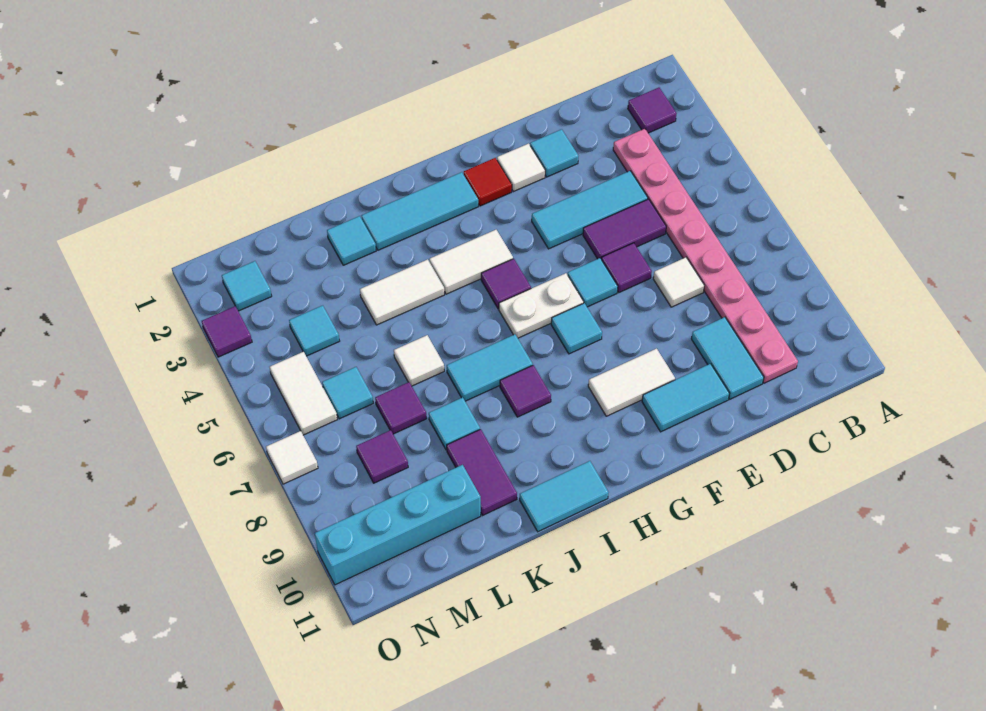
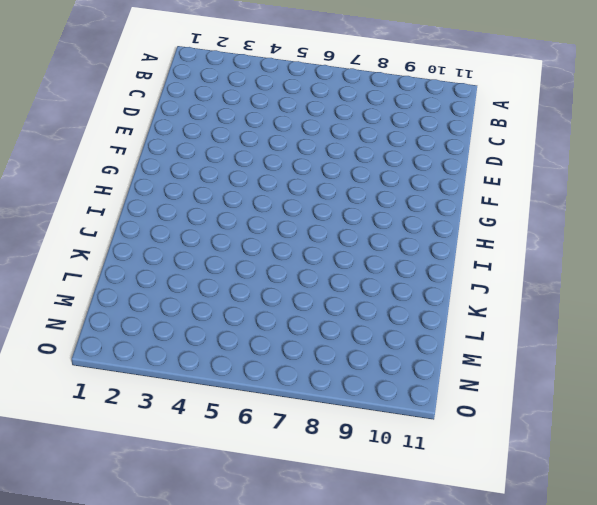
none -> purple tile B2 level 1
none -> pink plate C3:C10 level 1
none -> cyan tile D4:F4 level 1
none -> purple tile D5:E5 level 1

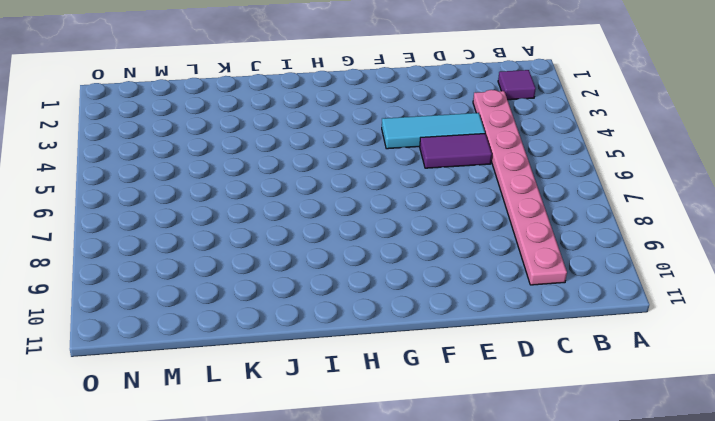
none -> white tile D7 level 1
none -> cyan tile D9:D10 level 1
none -> cyan tile E2 level 1
none -> purple tile E6 level 1

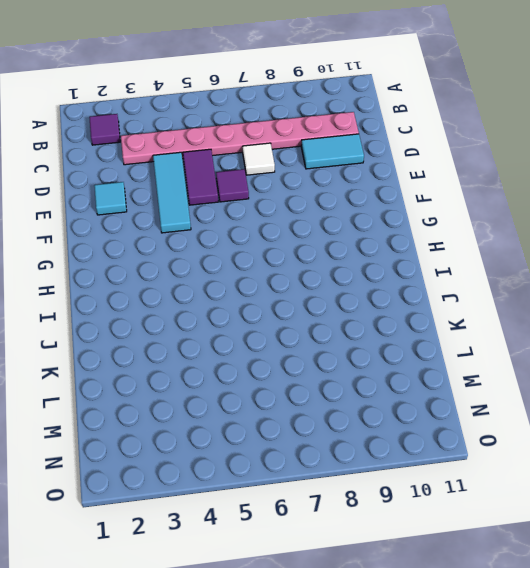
none -> cyan tile E10:F10 level 1
none -> white tile F2 level 1
none -> cyan tile F6 level 1
none -> white tile F9:G9 level 1

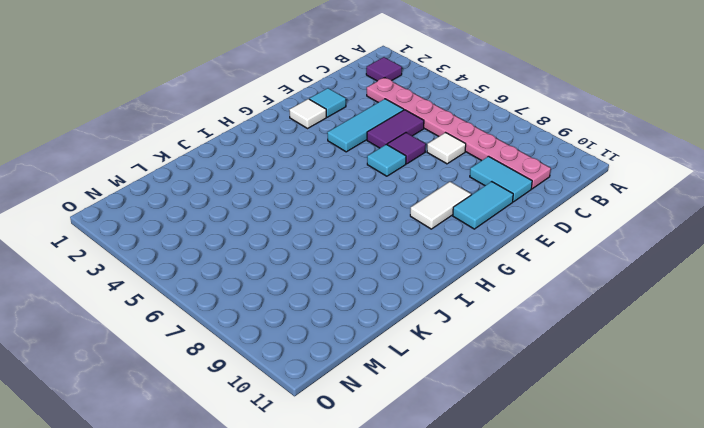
none -> red tile G2 level 1
none -> white plate G6:H6 level 1
none -> cyan tile G7 level 1
none -> cyan tile H2:J2 level 1

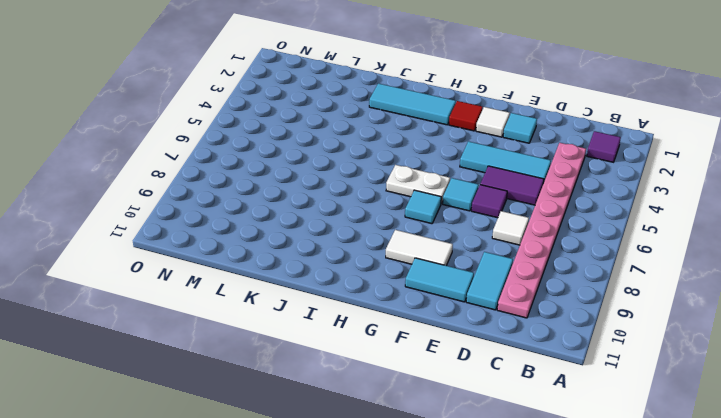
none -> white tile H4:I4 level 1
none -> purple tile H5 level 1
none -> cyan tile I7:J7 level 1
none -> purple tile I8 level 1

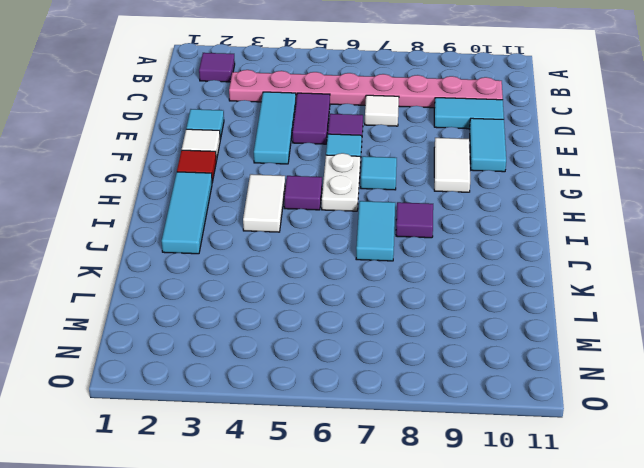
none -> cyan tile I11:J11 level 1
none -> white tile J4:K4 level 1
none -> cyan tile K2 level 1
none -> white tile K6 level 1

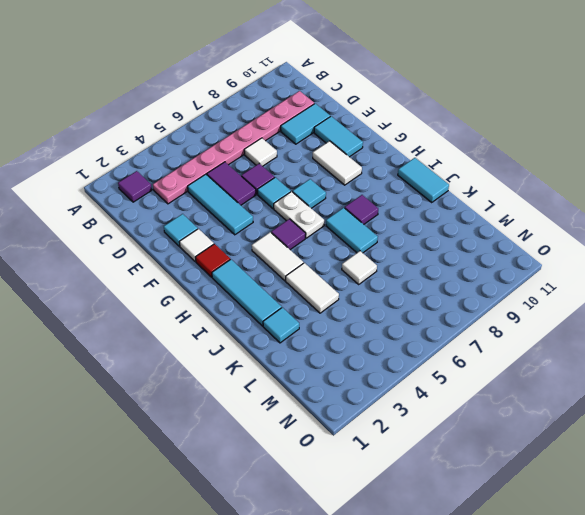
none -> cyan tile K8 level 1
none -> purple tile K9:K10 level 1
none -> purple tile L7 level 1
none -> cyan brick L10:O10 level 1

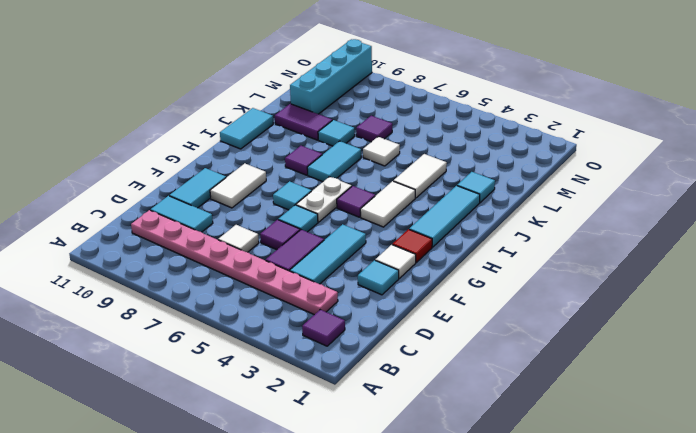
none -> cyan tile M4 level 1
none -> cyan tile M6 level 1
none -> purple tile M8 level 1
none -> cyan tile N2 level 1

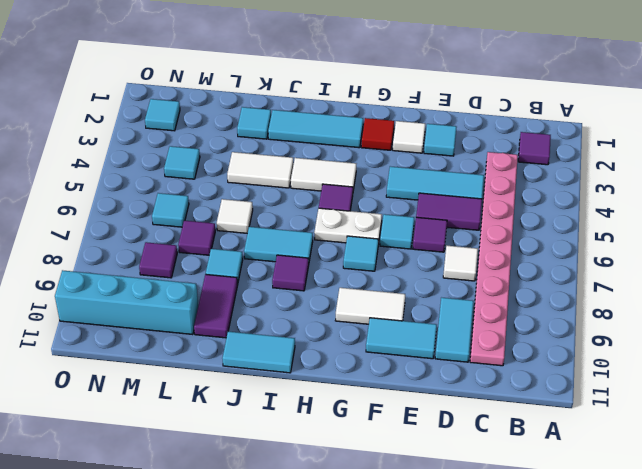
none -> white tile N5:N6 level 1
none -> purple tile O3 level 1
none -> white tile O7 level 1

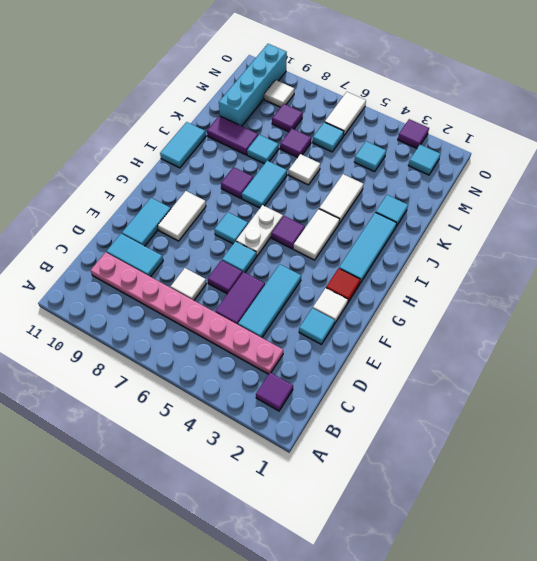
white tile N6:O6 level 1 -> white tile N5:N6 level 1
white tile N9 level 1 -> white tile O7 level 1

